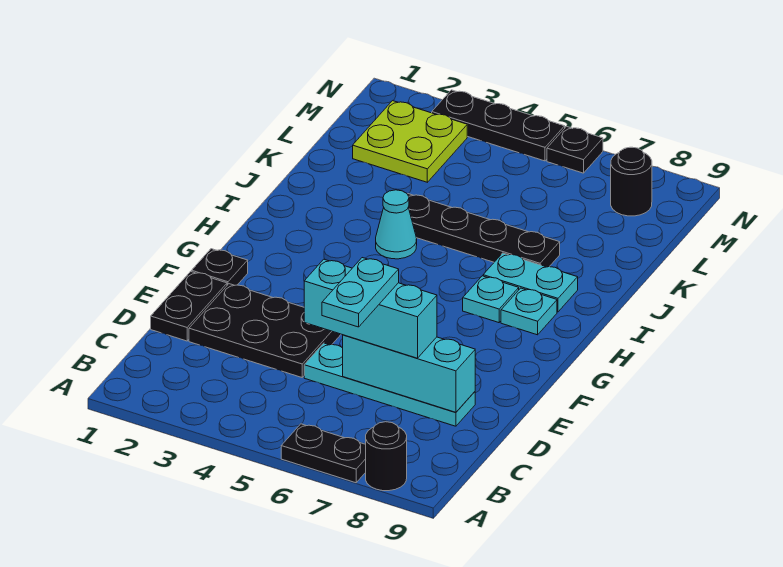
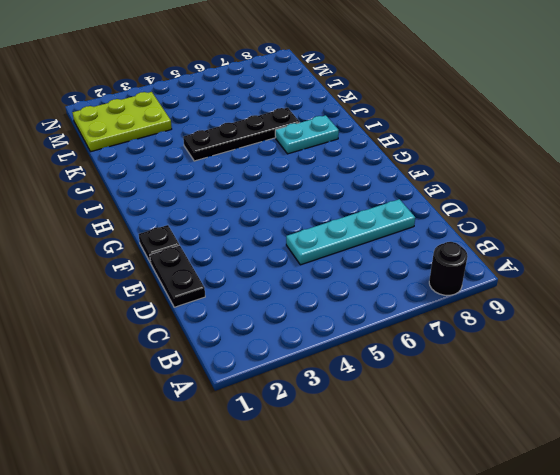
lime plate L1:M3 level 1 -> lime plate L2:M3 level 1
none -> black plate A6:A7 level 1
none -> black plate D2:E4 level 1
none -> cyan plate H7 level 1

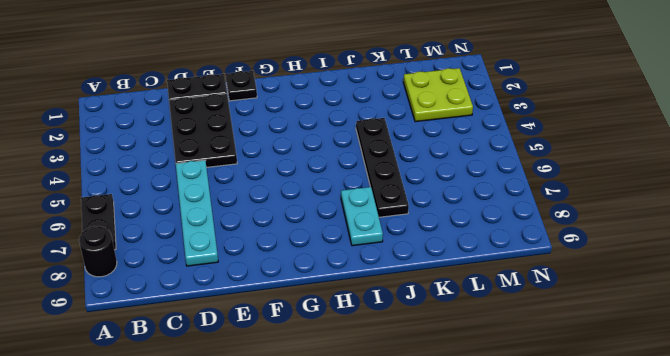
none -> cyan plate H7 level 1
none -> cyan plate H8 level 1
none -> cyan cone I4 level 1

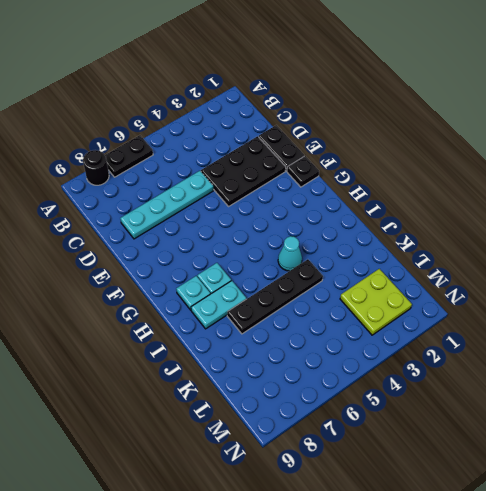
none -> black round brick M8 level 1
none -> black plate N3:N5 level 1
none -> black plate N6 level 1

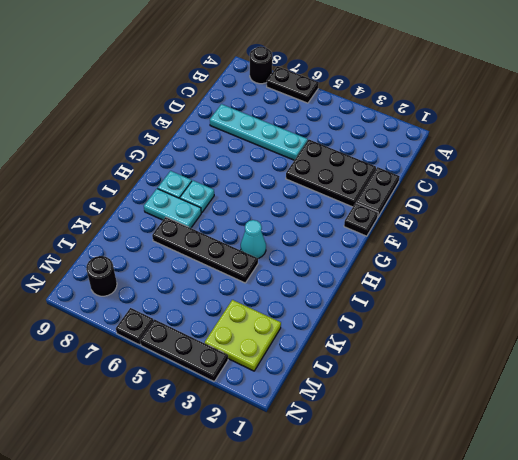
none -> cyan brick D6:D8 level 2
none -> cyan brick D5:D7 level 3
none -> cyan plate C6:D6 level 4

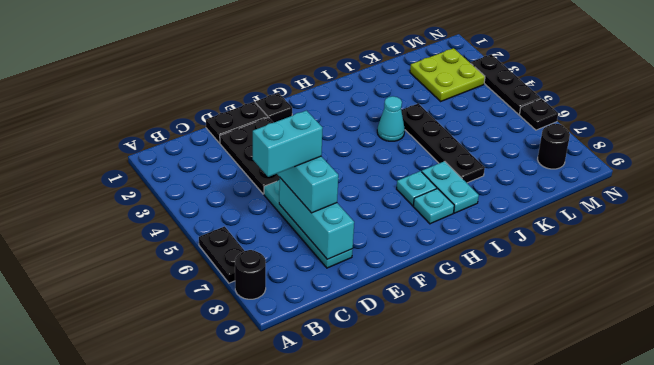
cyan brick C6:D6 level 4 -> cyan plate C6:D6 level 4

